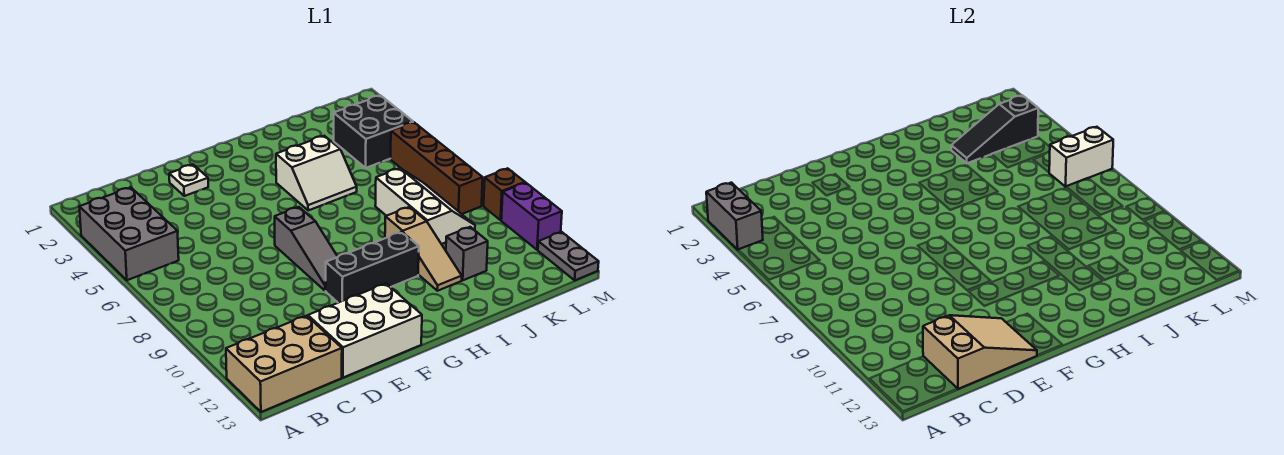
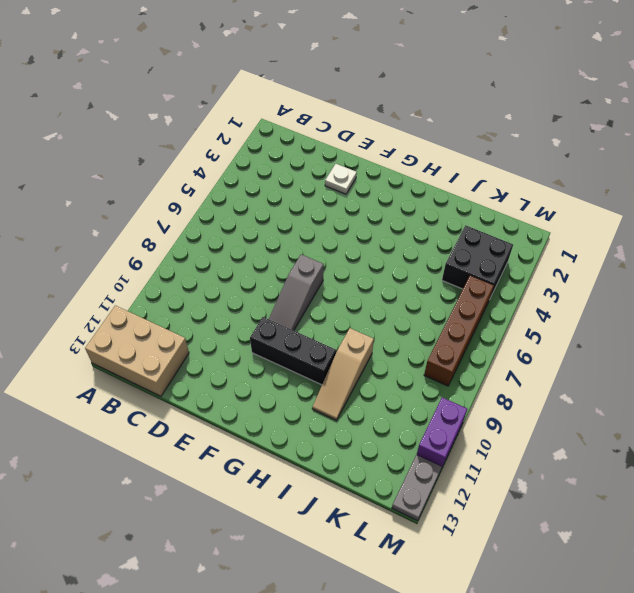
none -> grey brick A3:B5 level 1
none -> white brick D12:F13 level 1
none -> white slope H4:I5 level 1 top 4

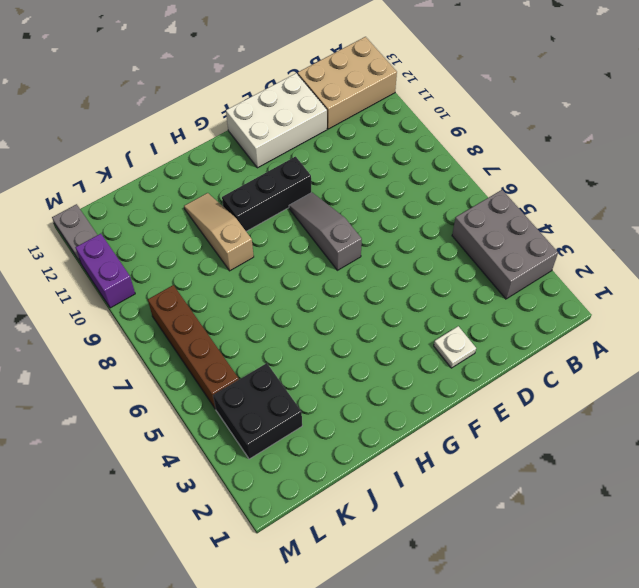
none -> white slope H4:I5 level 1 top 4
none -> white slope J7:K9 level 1 top J
none -> grey brick J11 level 1

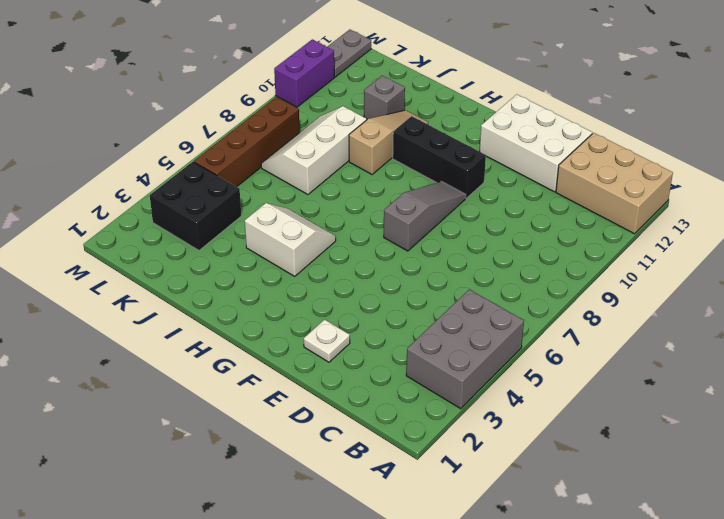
none -> brown brick M9 level 1
none -> grey brick A2:A3 level 2
none -> tan slope C12:E13 level 2 top C

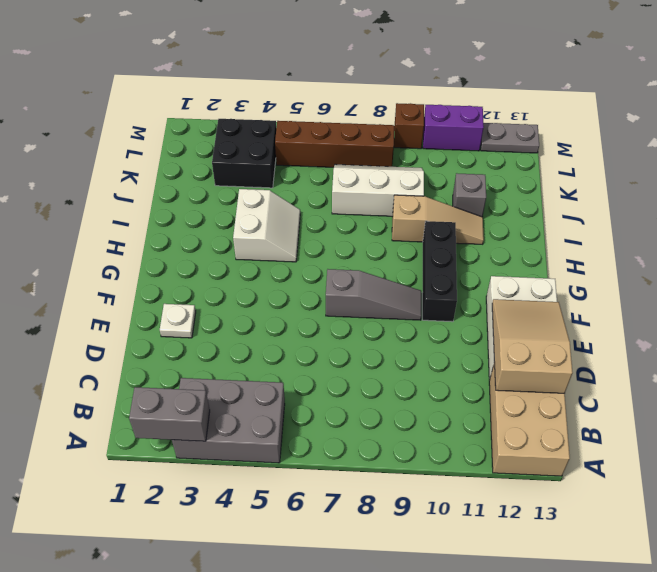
none -> black slope J3:L3 level 2 top L
none -> white brick L6:M6 level 2

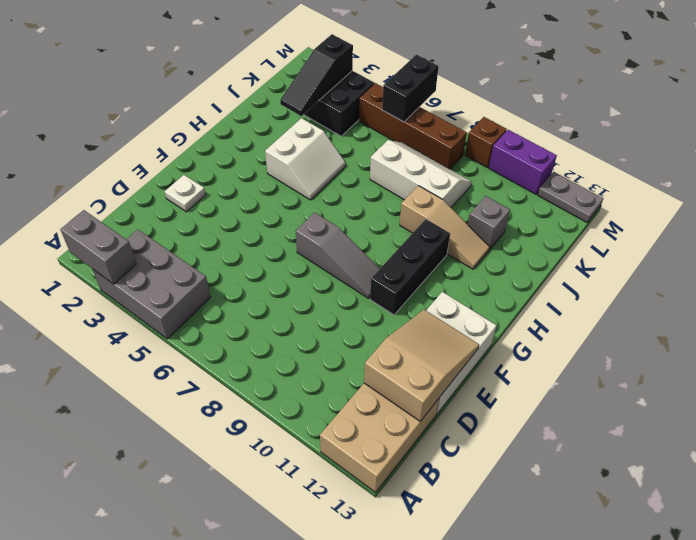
black brick L6:M6 level 2 -> white brick L6:M6 level 2

